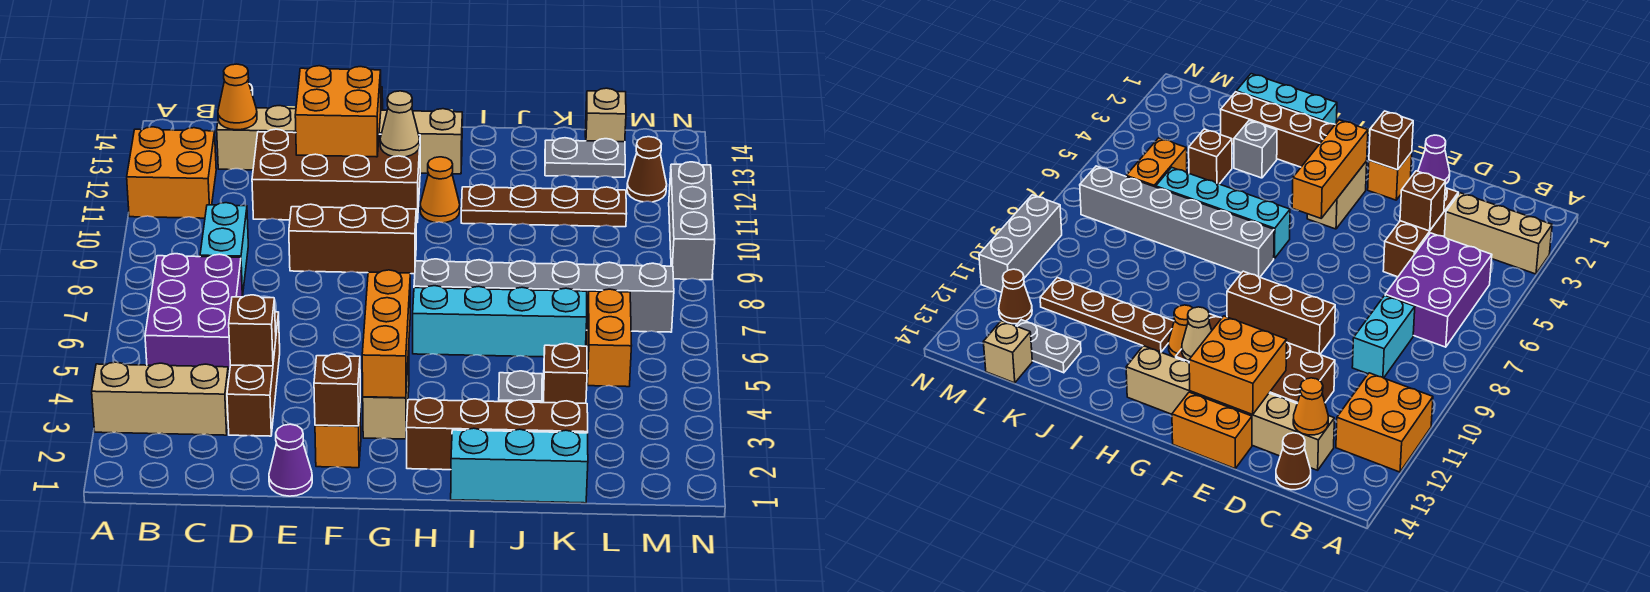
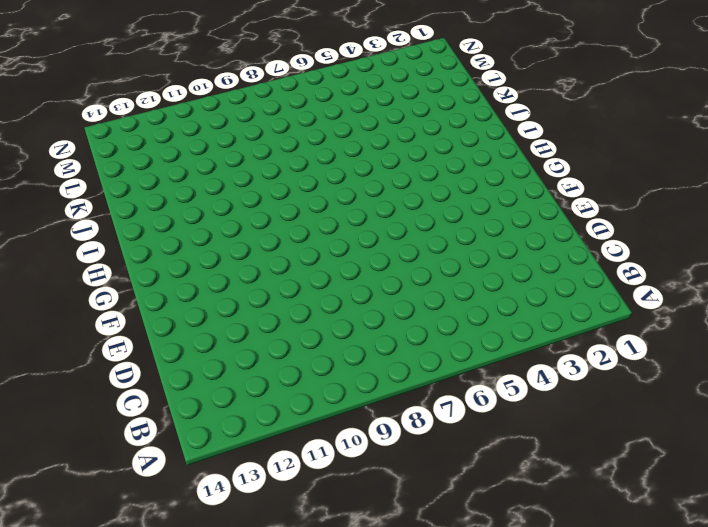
none -> tan brick A3:C3 level 1
none -> orange brick A11:B12 level 1
none -> purple brick B5:C7 level 1
none -> cyan brick C8:C9 level 1

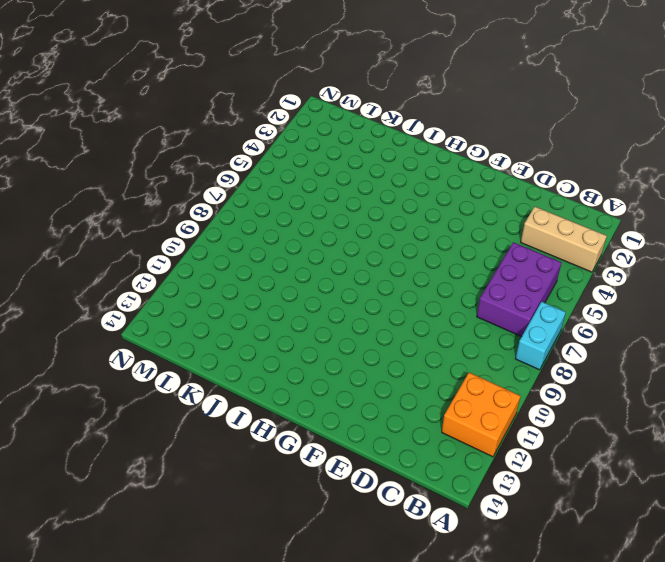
cyan brick A7:A8 level 1 -> cyan brick C8:C9 level 1
none -> tan brick C13:H13 level 1
none -> brown cone C14 level 1
none -> brown brick D3:D5 level 1
none -> brown brick D11:G12 level 1

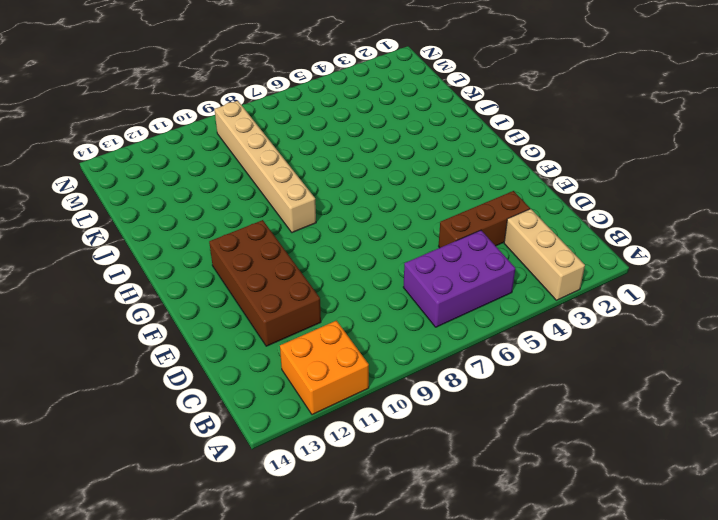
tan brick H9:M9 level 1 -> tan brick C13:H13 level 1
none -> cyan brick C8:C9 level 1
none -> brown cone C14 level 1
none -> purple cone E1 level 1
none -> brown brick E9:G9 level 1

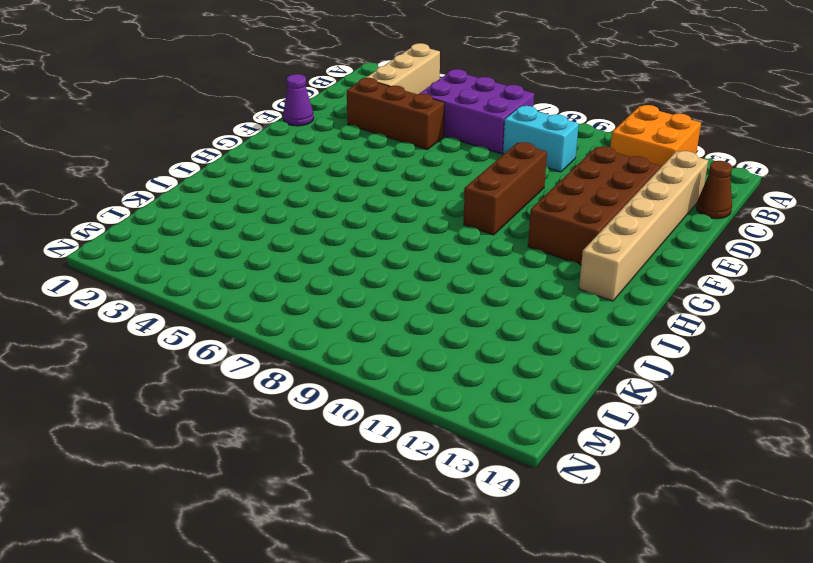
none -> orange brick E14:F14 level 1
none -> orange brick F2 level 1
none -> tan brick G3:G4 level 1
none -> brown brick H2:K2 level 1

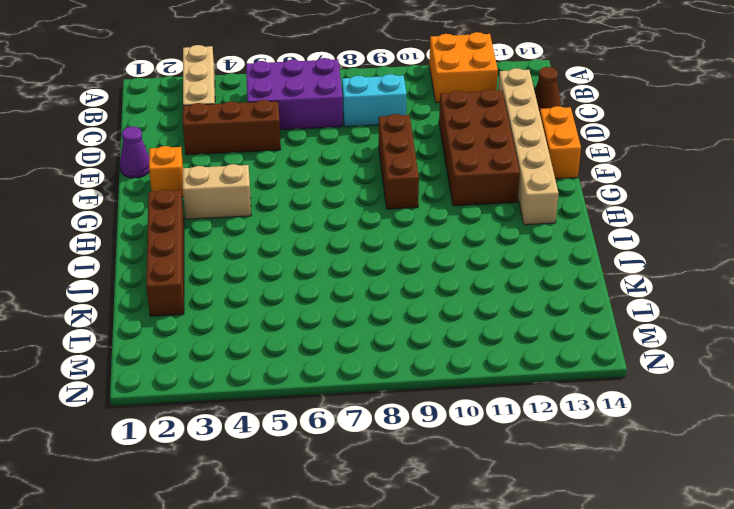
none -> cyan brick H6:K6 level 1
none -> grey brick H7:M7 level 1
none -> orange cone H11 level 1
none -> cyan brick I1:K1 level 1

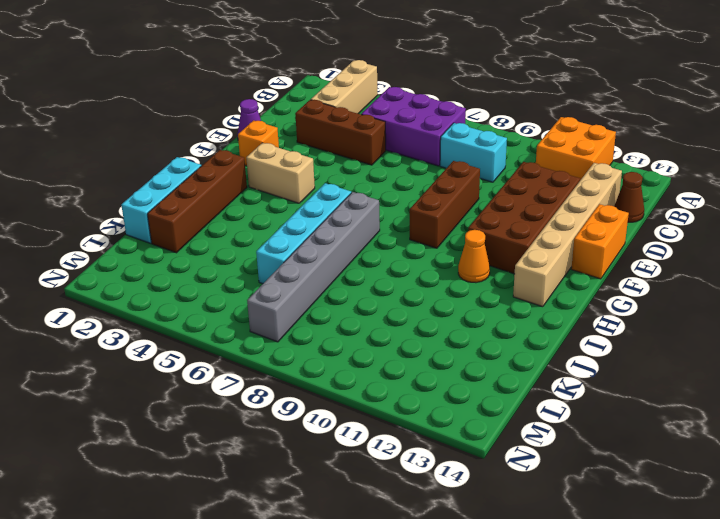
none -> brown plate I11:L11 level 1
none -> grey brick J3 level 1
none -> brown brick K4 level 1
none -> grey plate K13:L13 level 1

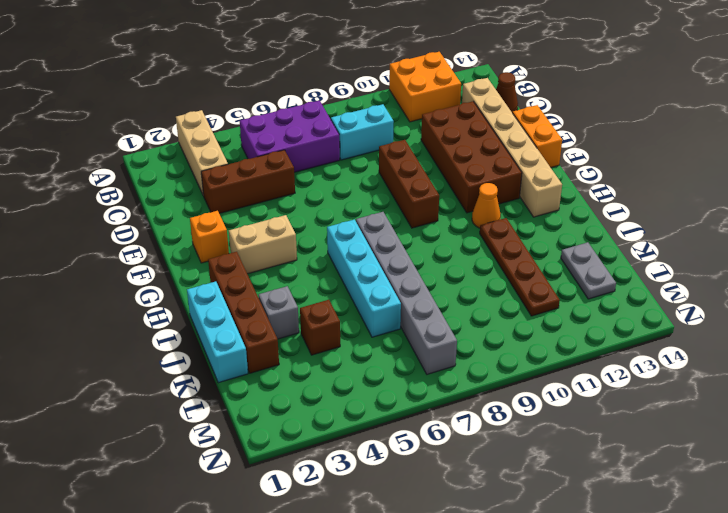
none -> purple cone E1 level 1
none -> orange brick L5:L6 level 1
none -> tan brick L14 level 1
none -> brown cone M12 level 1

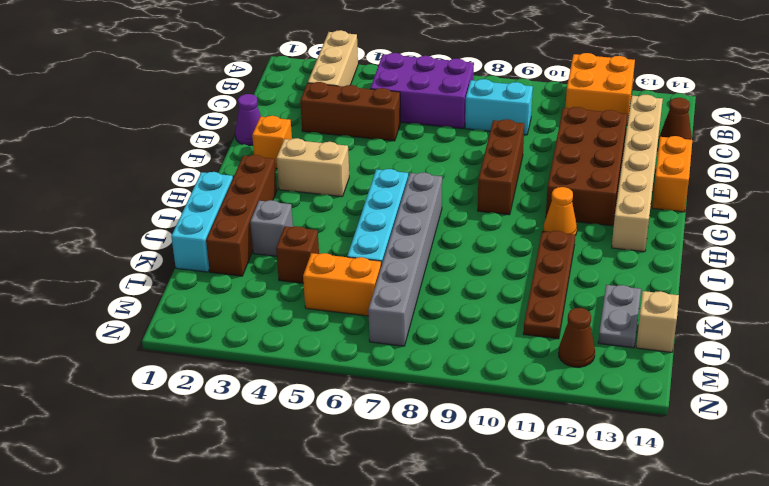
none -> grey brick N9:N11 level 1
none -> orange cone C13 level 2
none -> brown brick D4 level 2
none -> orange brick E12:F13 level 2

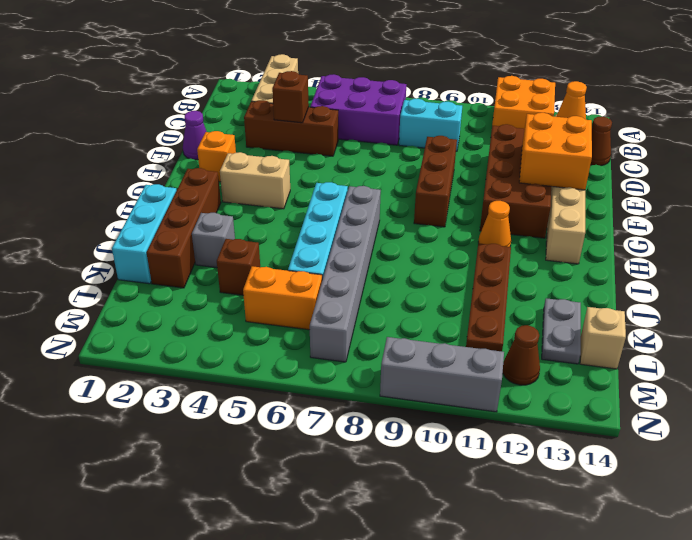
none -> orange brick E14:F14 level 1
none -> brown brick F2 level 2
none -> orange brick G3:G5 level 2
none -> tan cone G12 level 2

